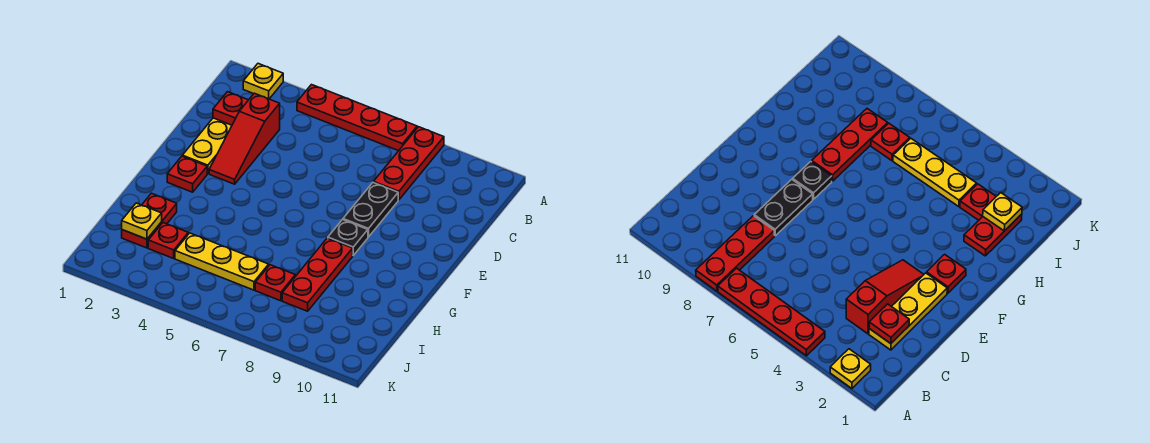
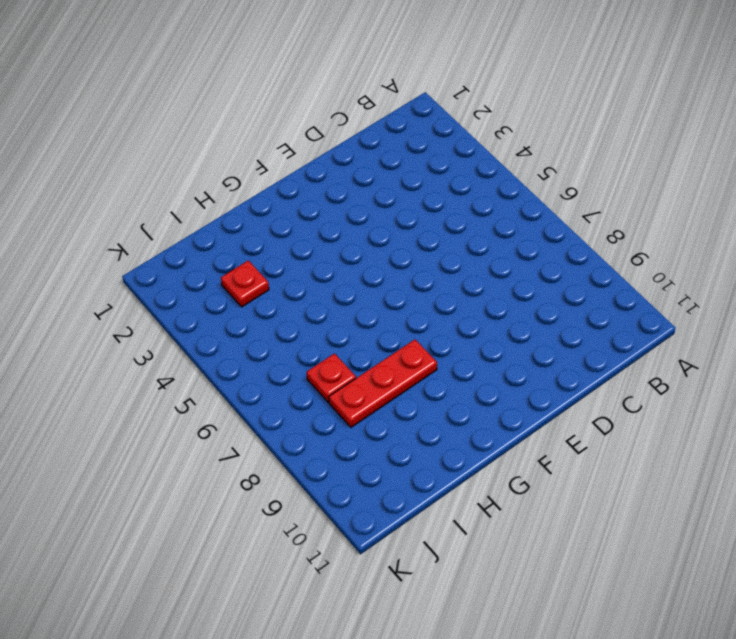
none -> yellow plate A2 level 1
none -> red plate A4:A7 level 1
none -> red plate A8:C8 level 1

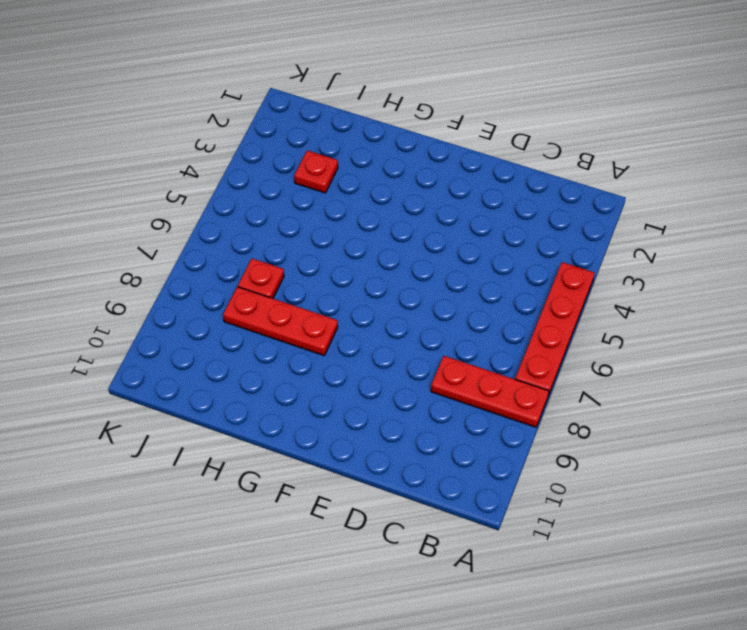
none -> yellow plate A2 level 1
none -> yellow plate C2:E2 level 1
none -> red slope C3:E3 level 1 top C

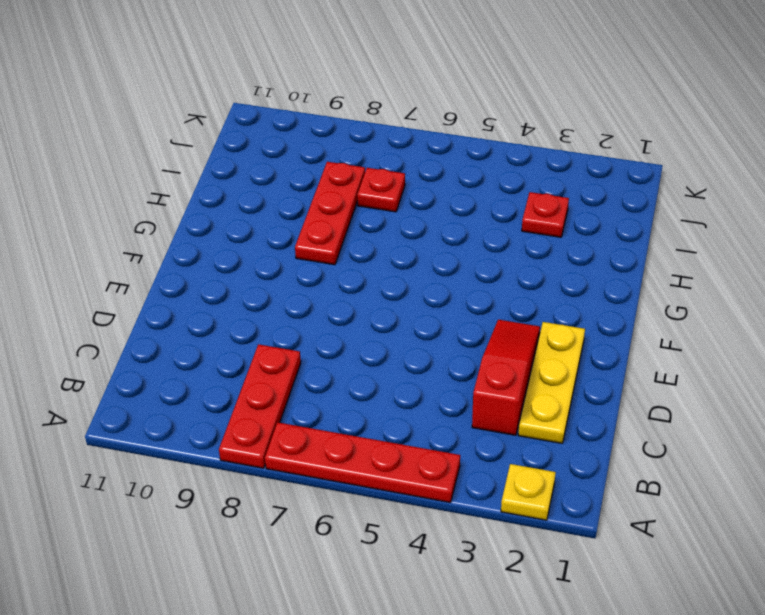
none -> black plate D8:E8 level 1
none -> red plate F2 level 1
none -> black plate F8 level 1

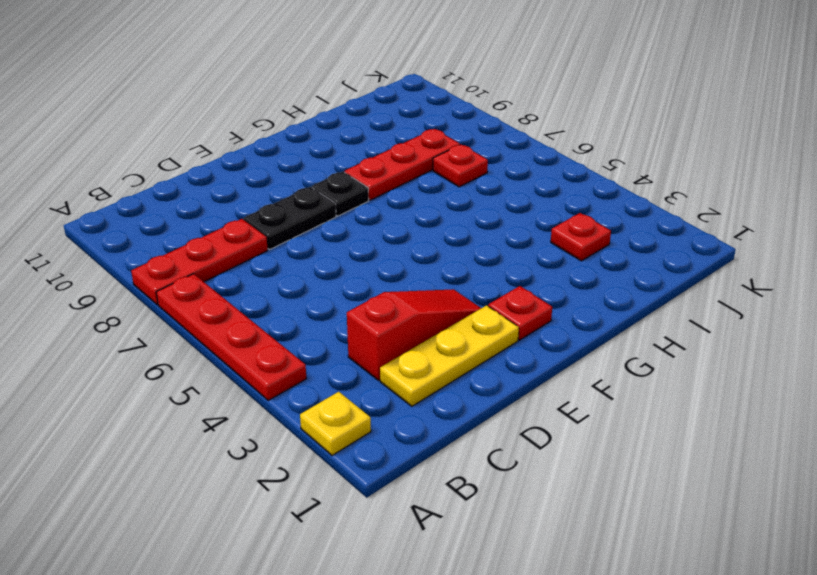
none -> red plate H2:I2 level 1
none -> yellow plate I4:I6 level 1
none -> red plate C2 level 2

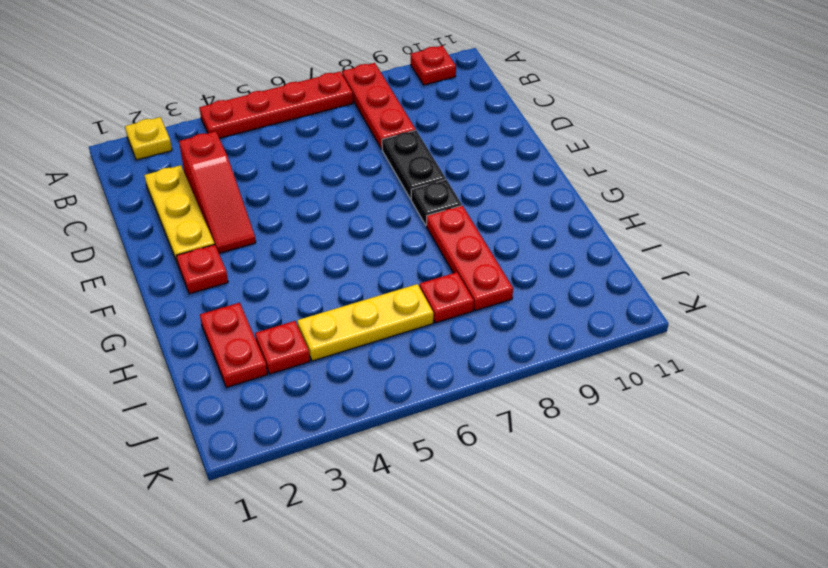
red plate A10 level 1 -> red plate C2 level 2
none -> yellow plate I2 level 2

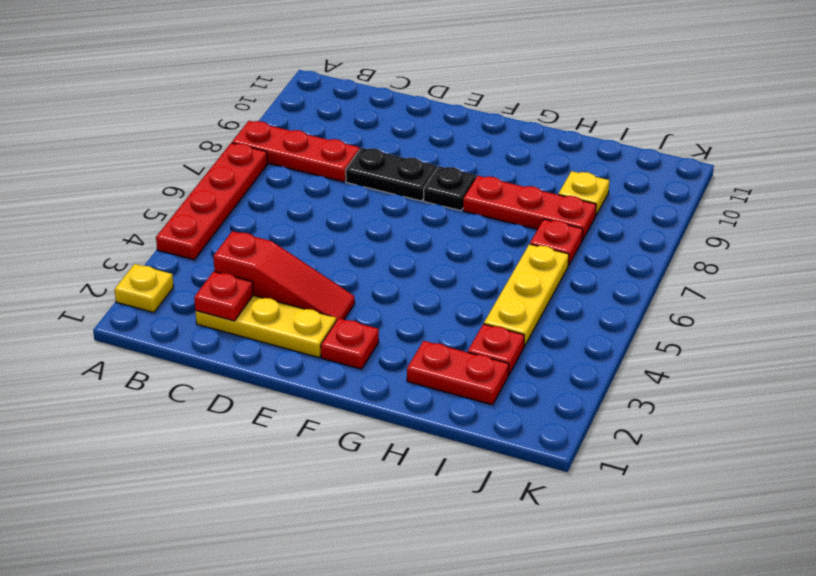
yellow plate I9 level 1 -> yellow plate I2 level 2

